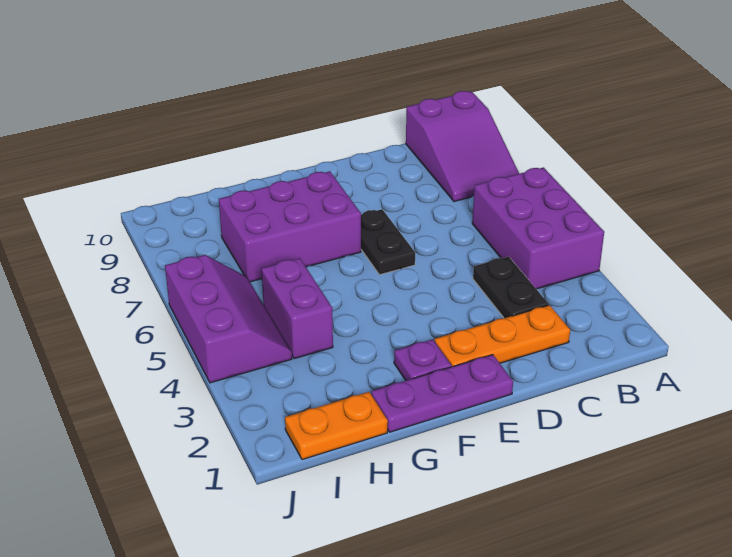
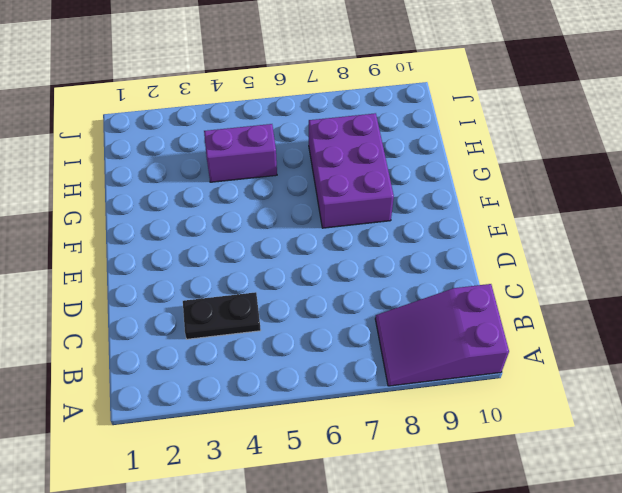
none -> purple brick A4:B6 level 1
none -> orange plate C2:E2 level 1

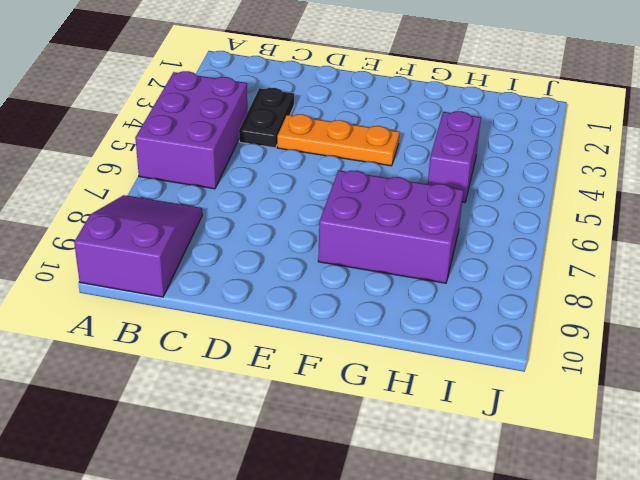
orange plate D4:F4 level 1 -> orange plate C2:E2 level 1
none -> purple plate E1:G1 level 1
none -> black plate E6:E7 level 1

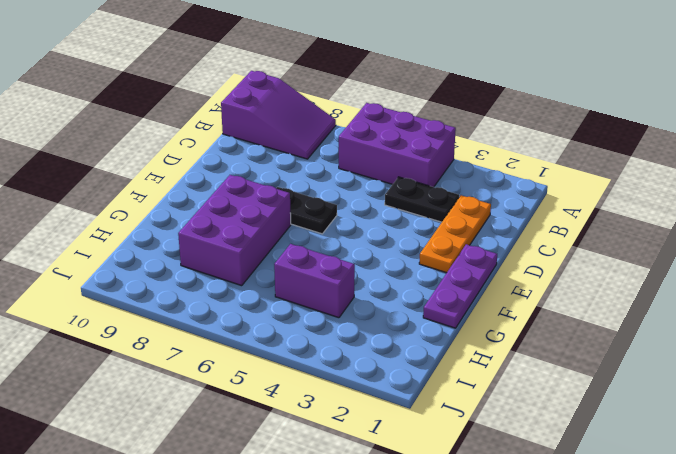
none -> purple plate F2 level 1
none -> orange plate H1:I1 level 1

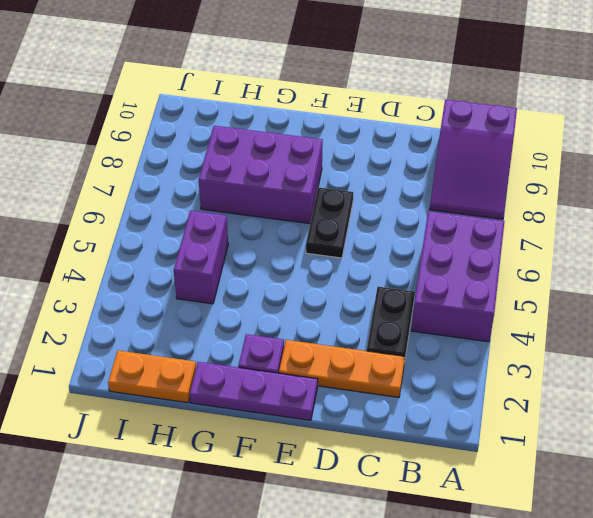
none -> purple slope I4:J6 level 1 top J

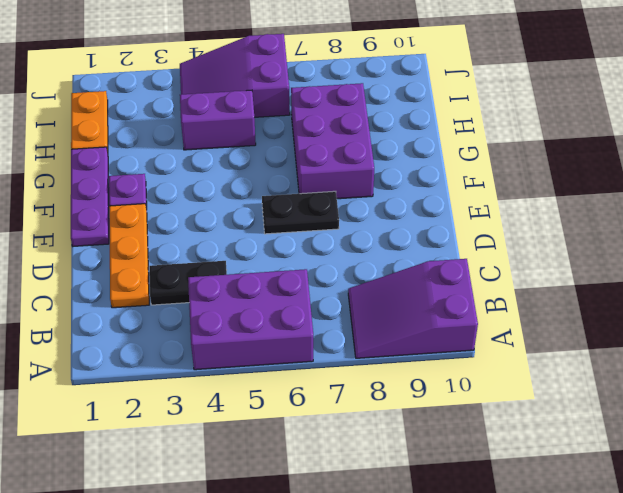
purple slope I4:J6 level 1 top 6 -> purple slope I4:J6 level 1 top J

